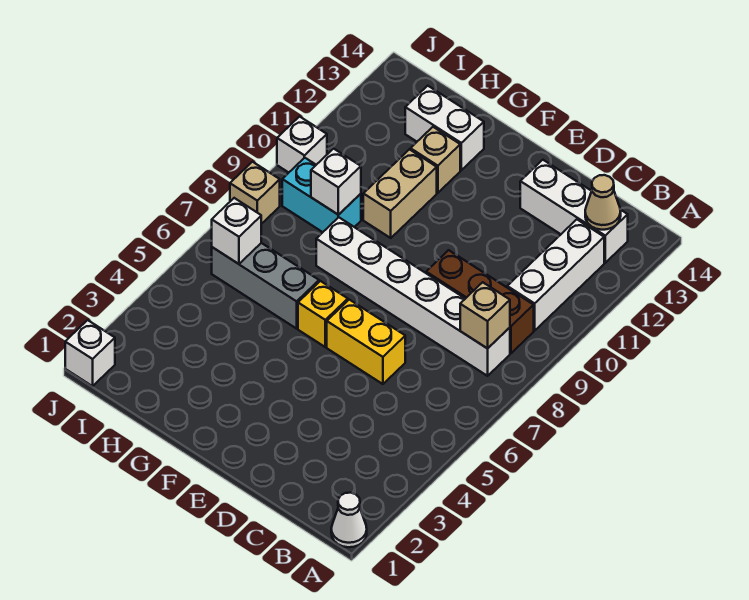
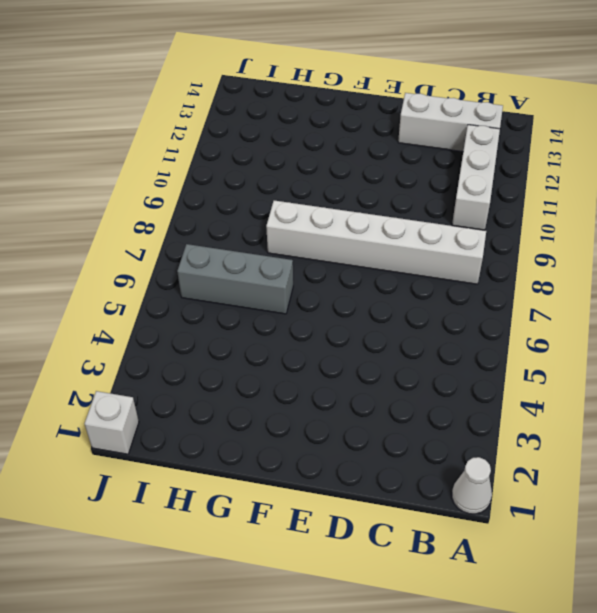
none -> brown brick B9:D9 level 1
none -> yellow brick D6:E6 level 1
none -> yellow brick F6 level 1

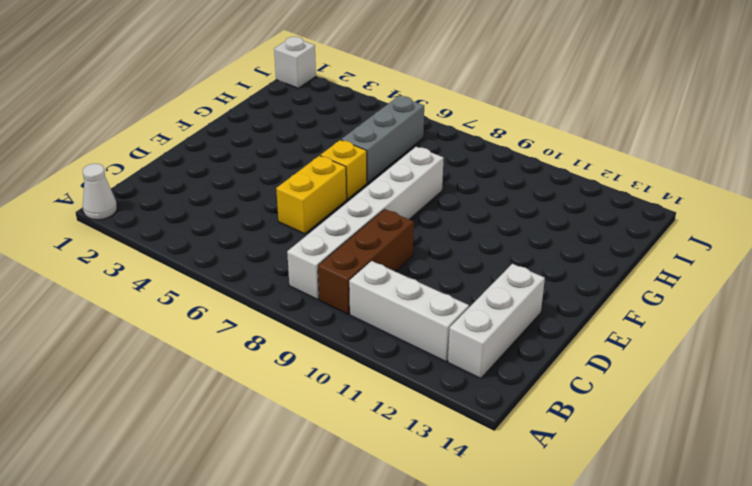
none -> tan brick G10:G11 level 1
none -> tan brick G12 level 1
none -> white brick G13:H13 level 1

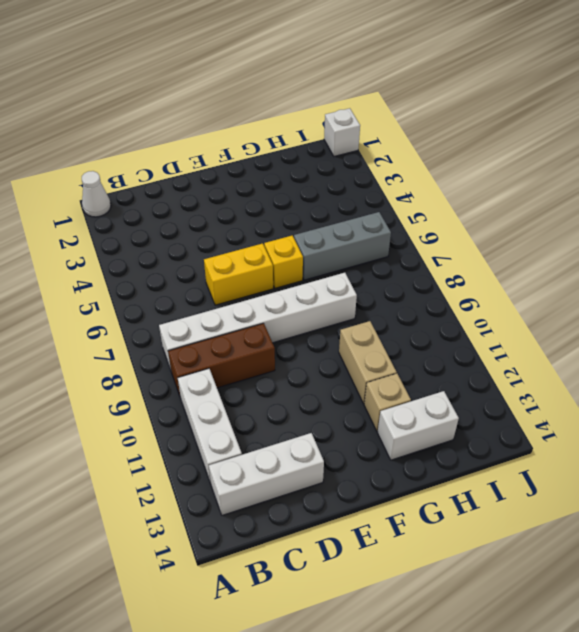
none -> cyan brick H9:I9 level 1
none -> tan brick J8 level 1
none -> white brick J10 level 1

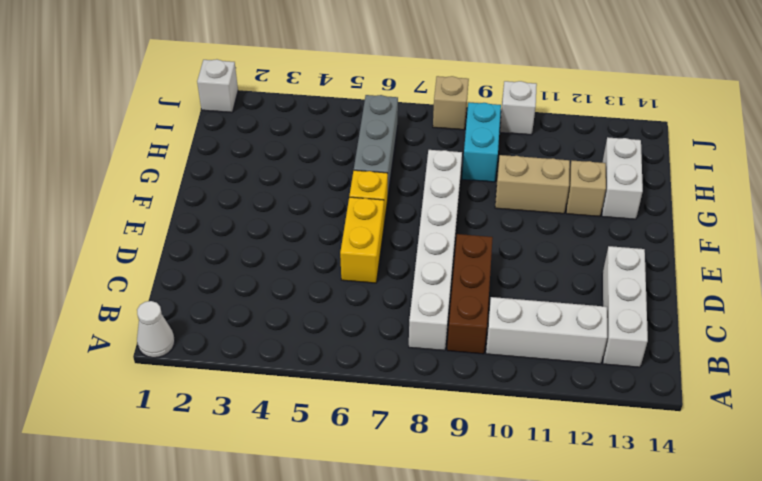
none -> tan brick B8 level 2
none -> tan cone B13 level 2
none -> white brick H9 level 2

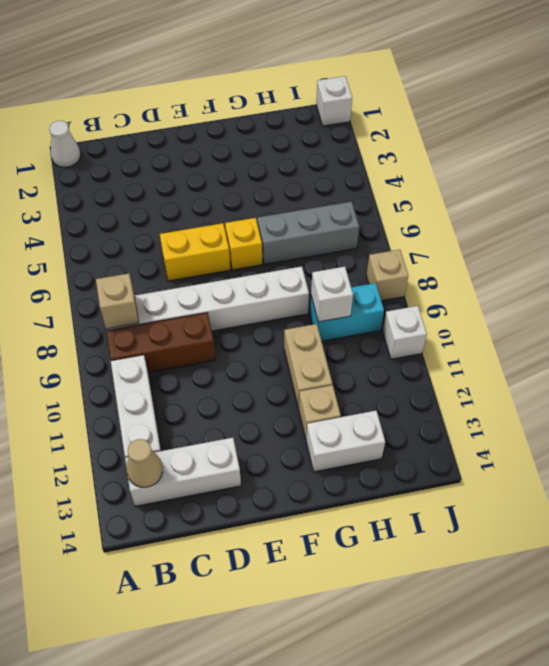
none -> white brick I6 level 2

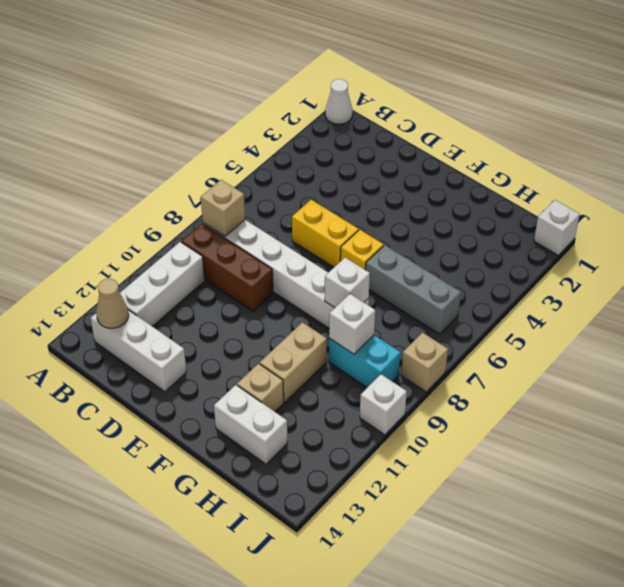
white brick G8 level 2 -> white brick I6 level 2

